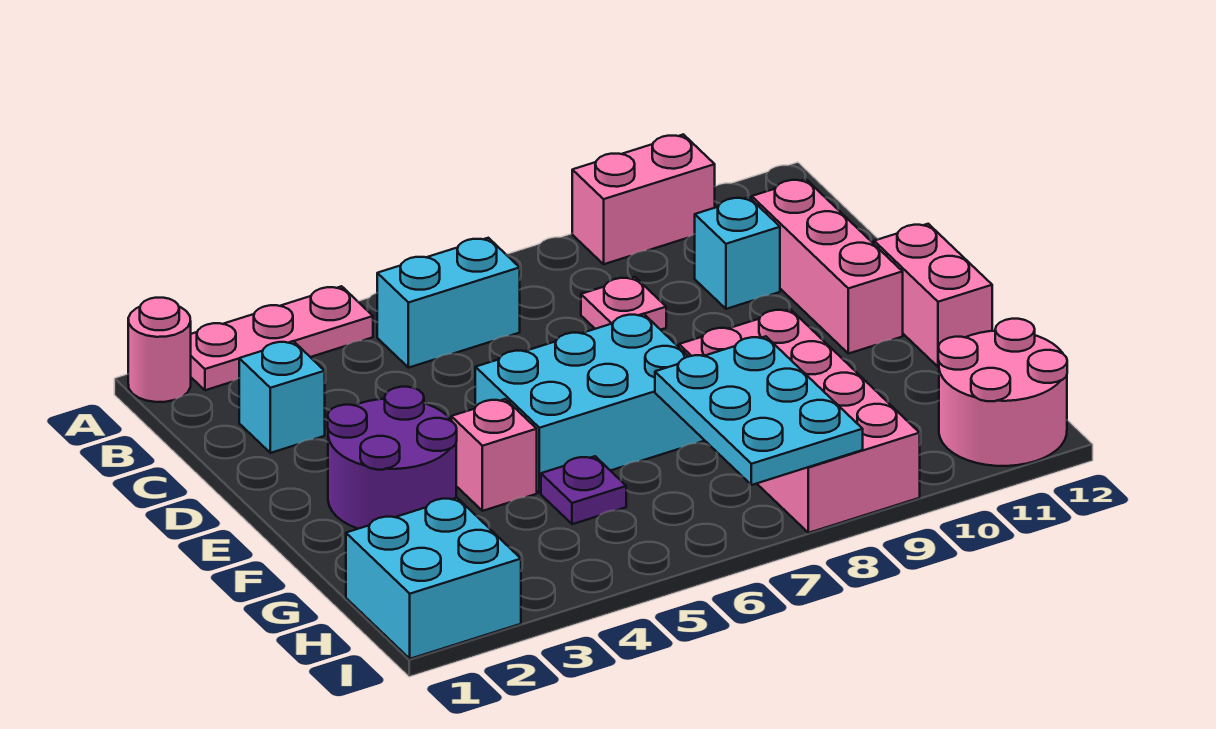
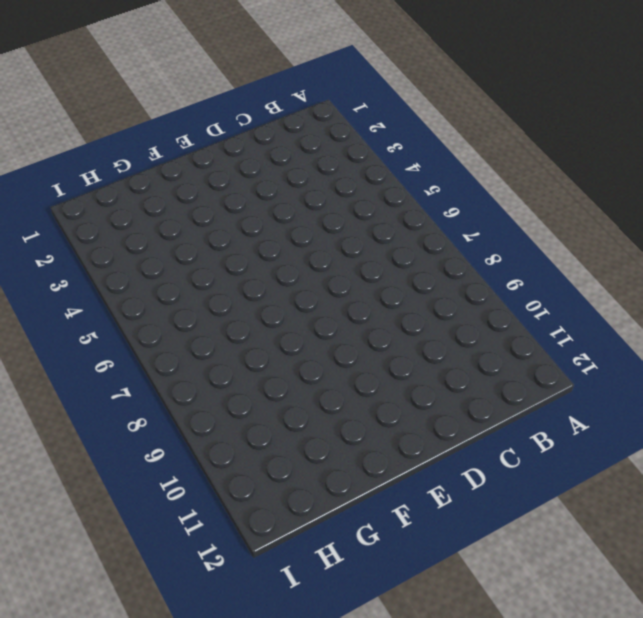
none -> pink round brick A1 level 1
none -> pink plate A2:A4 level 1
none -> pink brick A9:A10 level 1

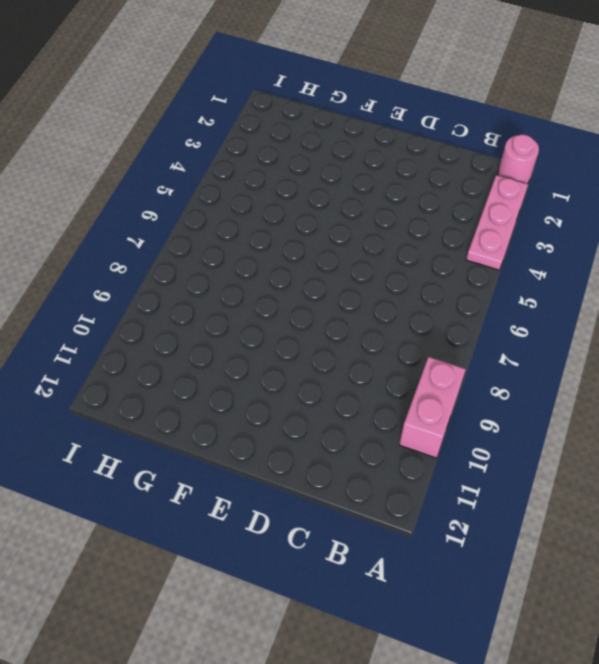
none -> cyan brick B5:B6 level 1
none -> cyan brick C2 level 1
none -> pink plate C8 level 1

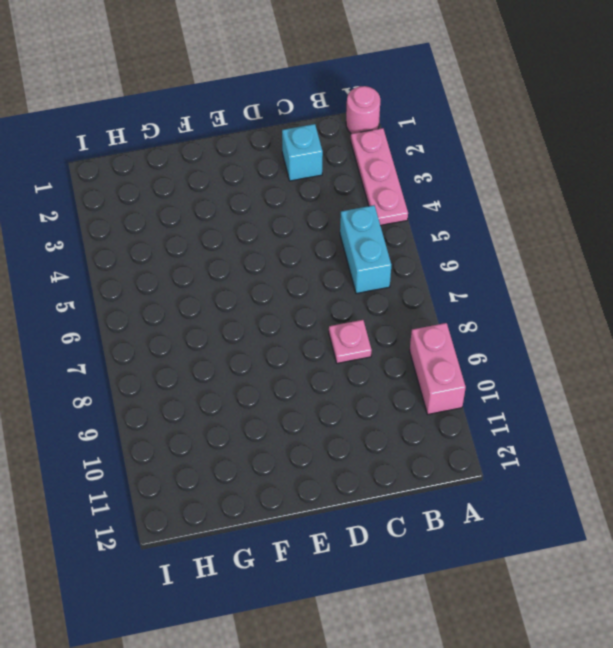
none -> cyan brick C10 level 1
none -> pink brick C11:E11 level 1
none -> purple round brick E2:F3 level 1

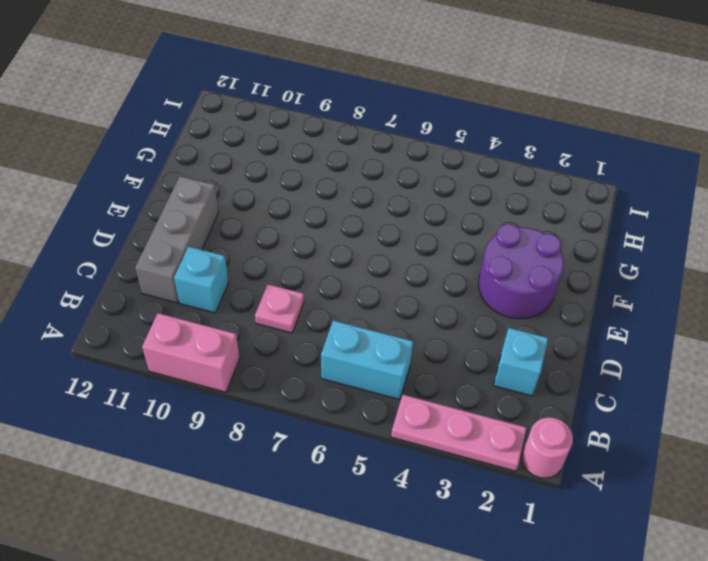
grey brick C11:E11 level 1 -> pink brick C11:E11 level 1
none -> cyan brick E5:F7 level 1
none -> pink brick E12:F12 level 1
none -> pink brick F4 level 1

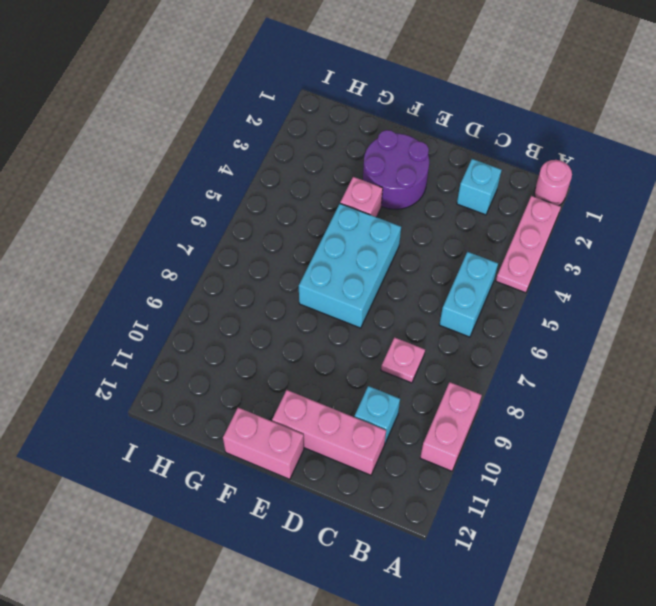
none -> pink brick F8:I9 level 1
none -> purple plate G5 level 1
none -> cyan brick H1:I2 level 1

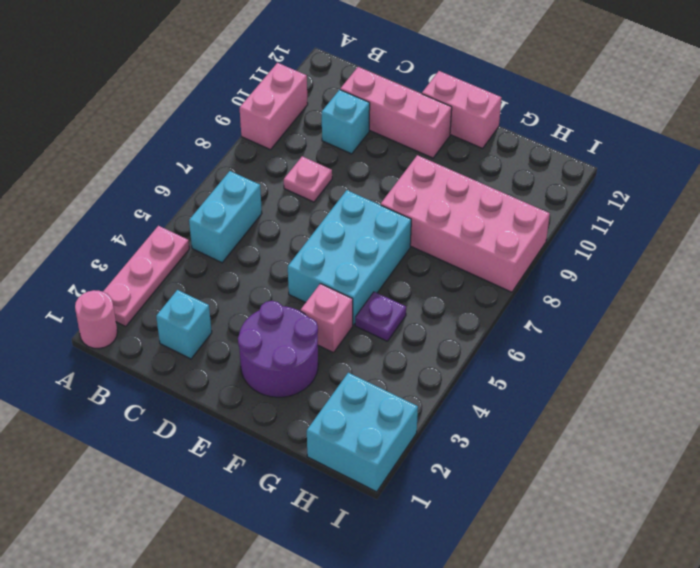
none -> pink round brick H11:I12 level 1
none -> cyan plate G7:I8 level 2

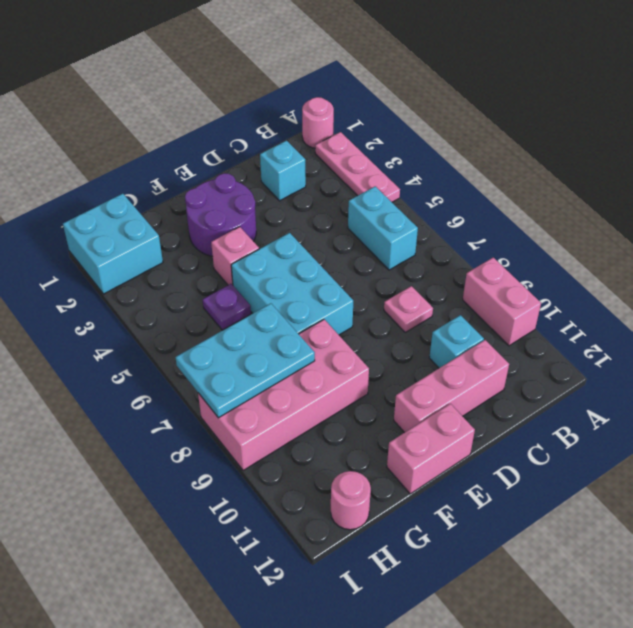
pink round brick H12 level 1 -> pink round brick H11:I12 level 1

